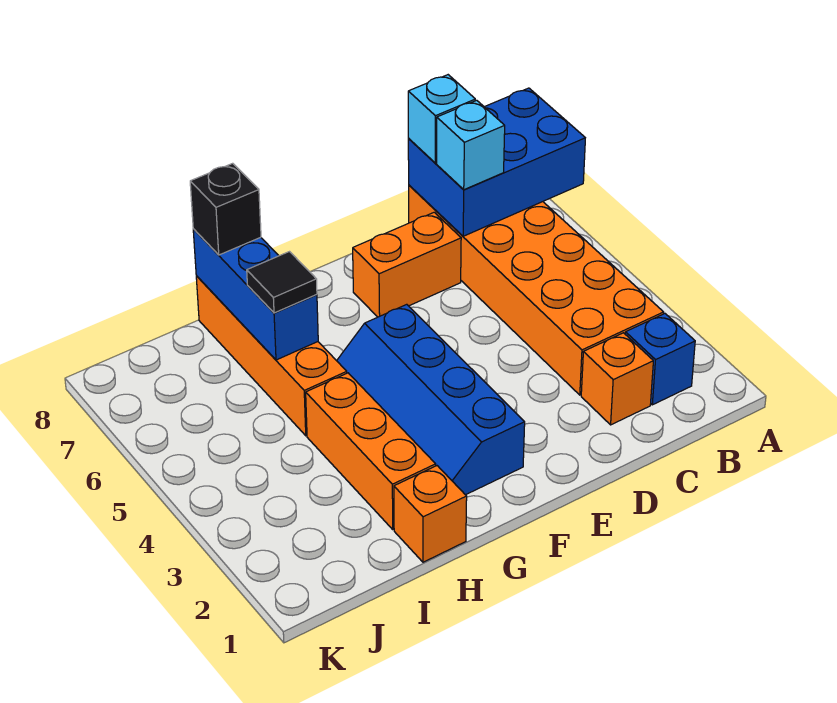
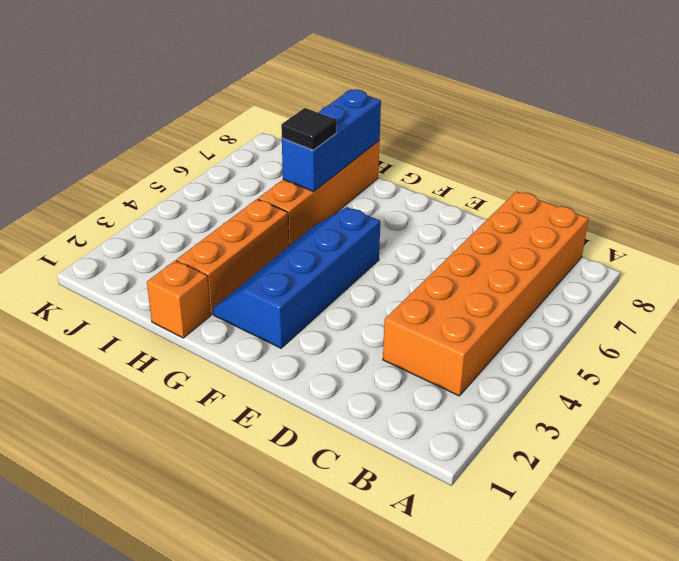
none -> blue brick B2 level 1
none -> orange brick C2 level 1
none -> orange brick D7:E7 level 1

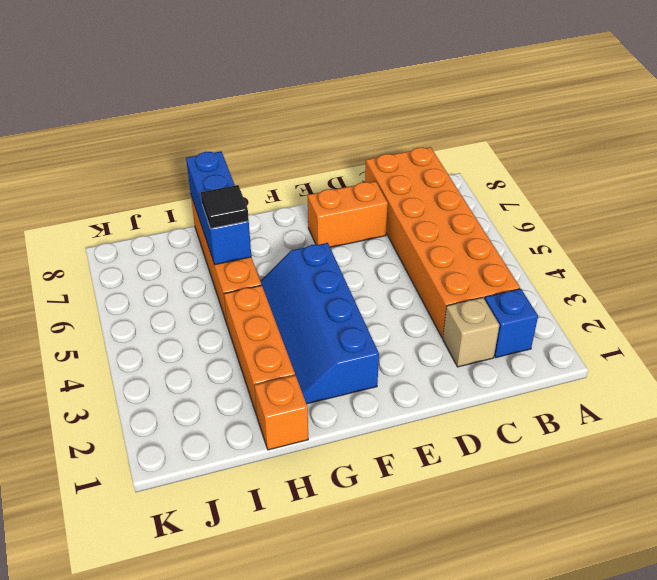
tan brick C2 level 1 -> orange brick C2 level 1
none -> blue brick A7:C8 level 2
none -> cyan brick C7 level 3
none -> cyan brick C8 level 3

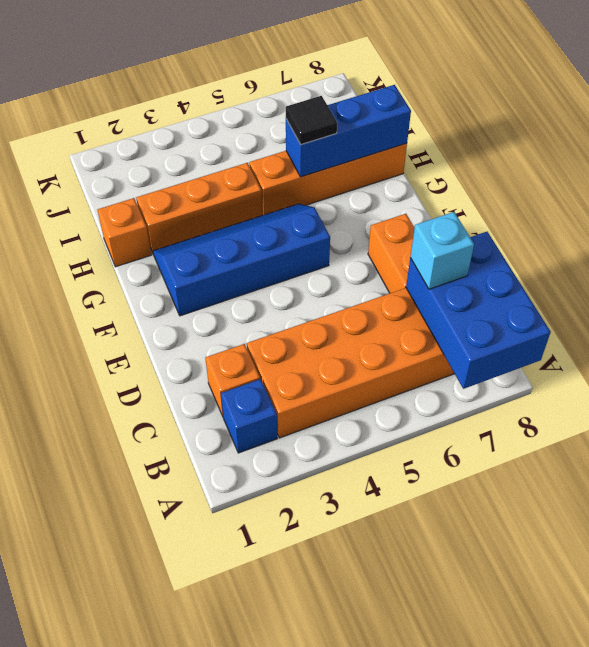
none -> cyan brick C8 level 3
none -> black brick H8 level 3

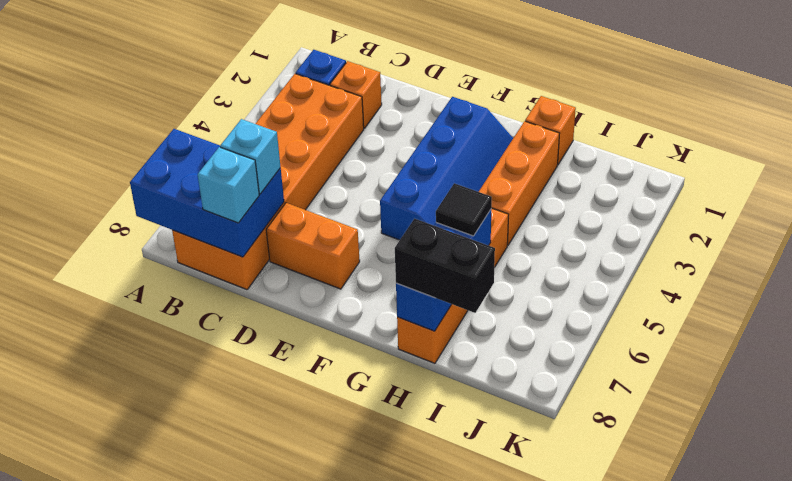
black brick H8:I8 level 3 -> black brick H8 level 3

